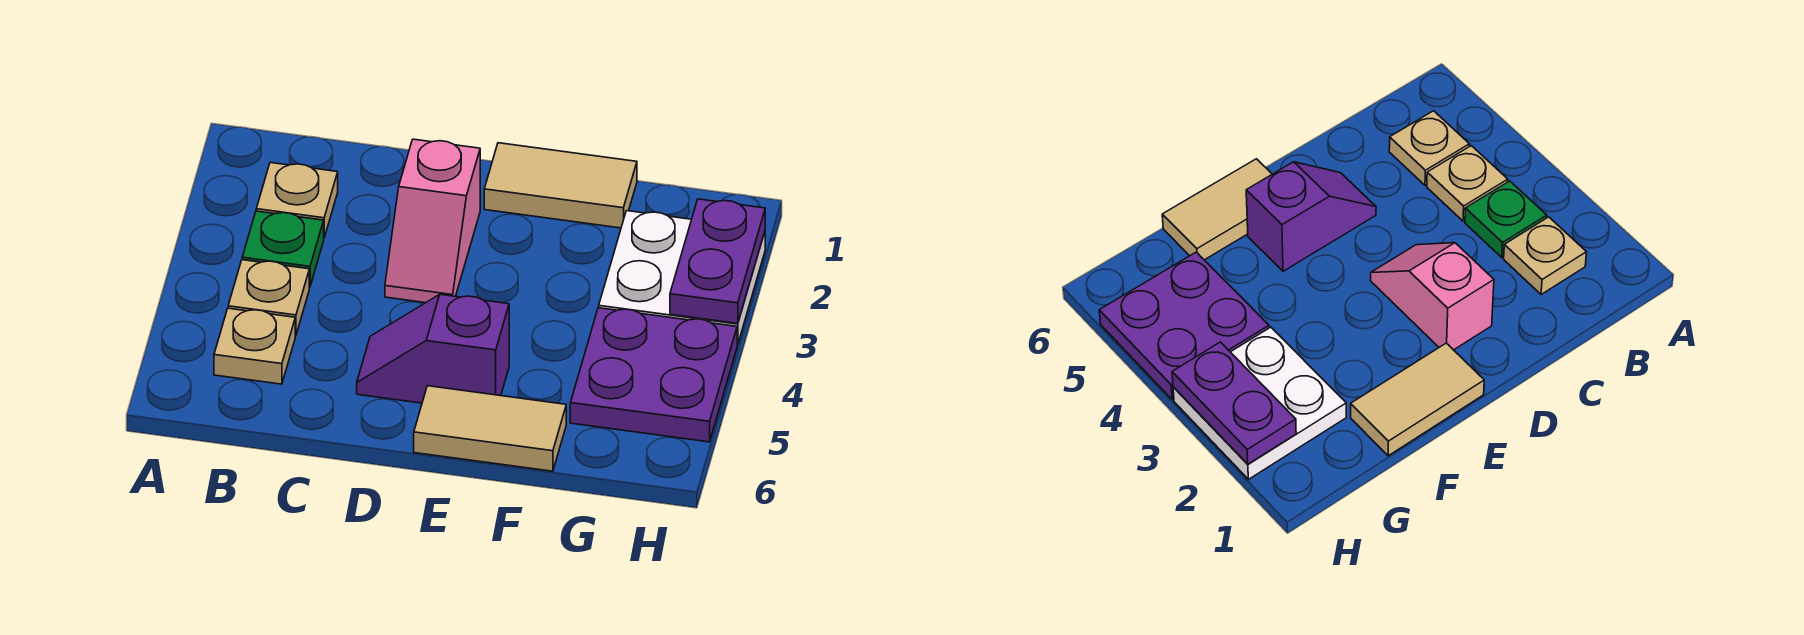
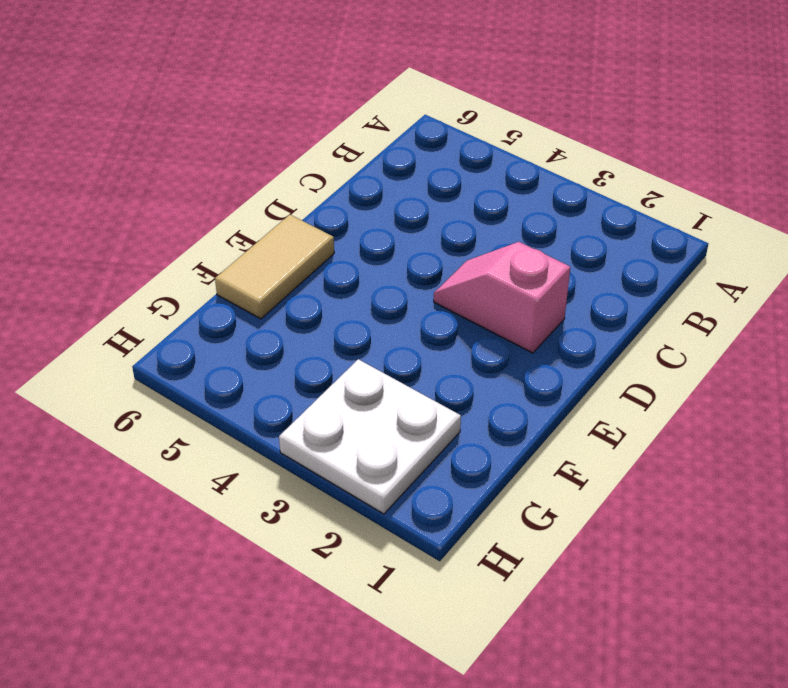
none -> tan plate B2 level 1
none -> green plate B3 level 1

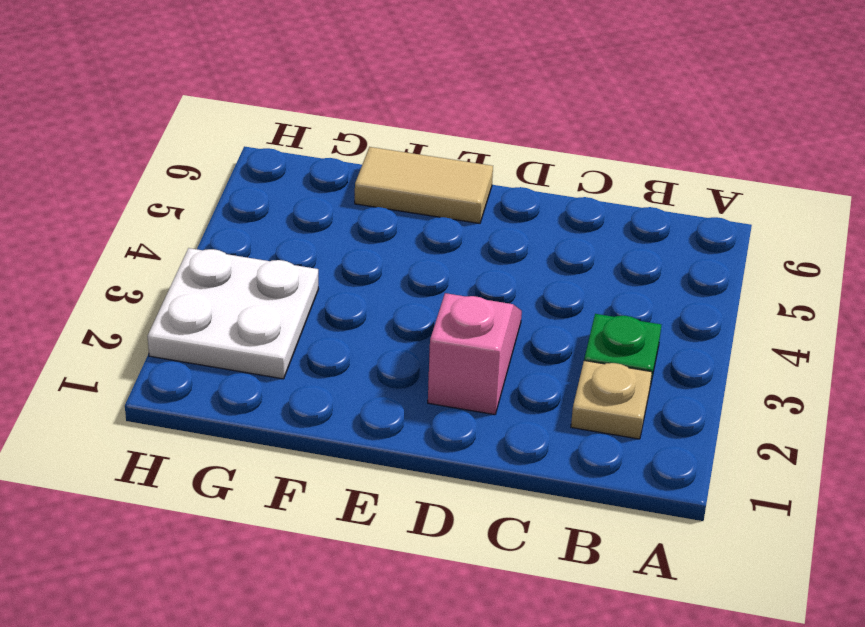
none -> tan plate B4 level 1
none -> tan plate B5 level 1

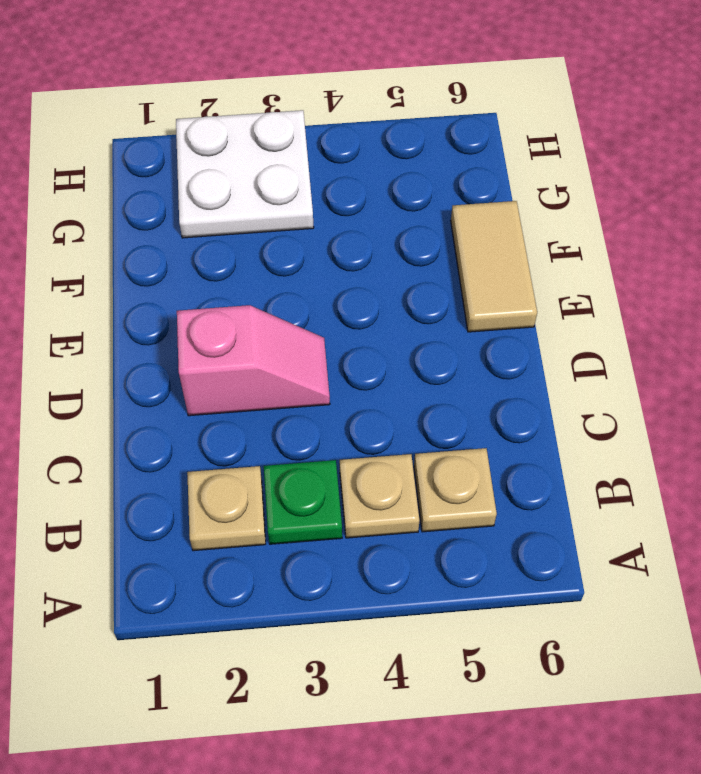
none -> purple slope D5:E5 level 1 top E
none -> tan tile E1:F1 level 1

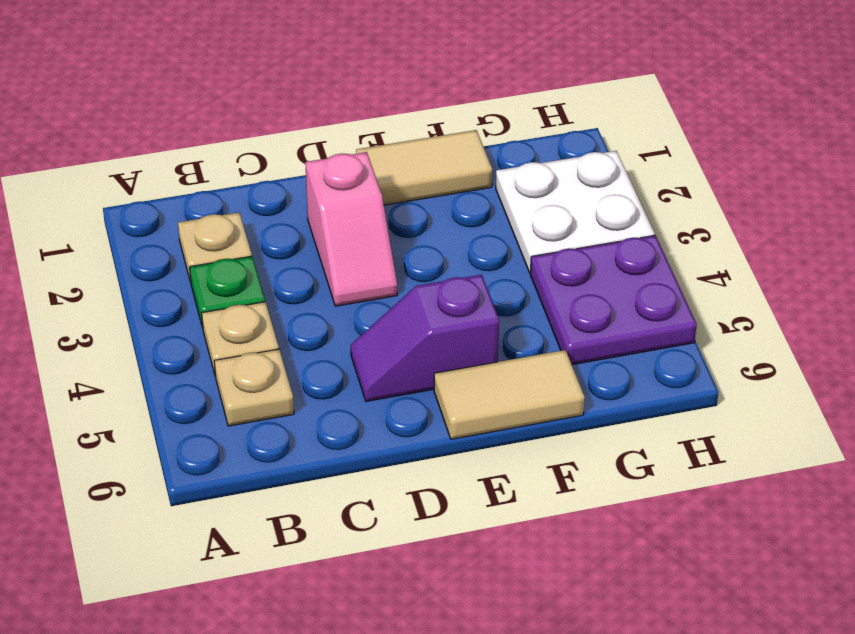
none -> purple plate H2:H3 level 2

